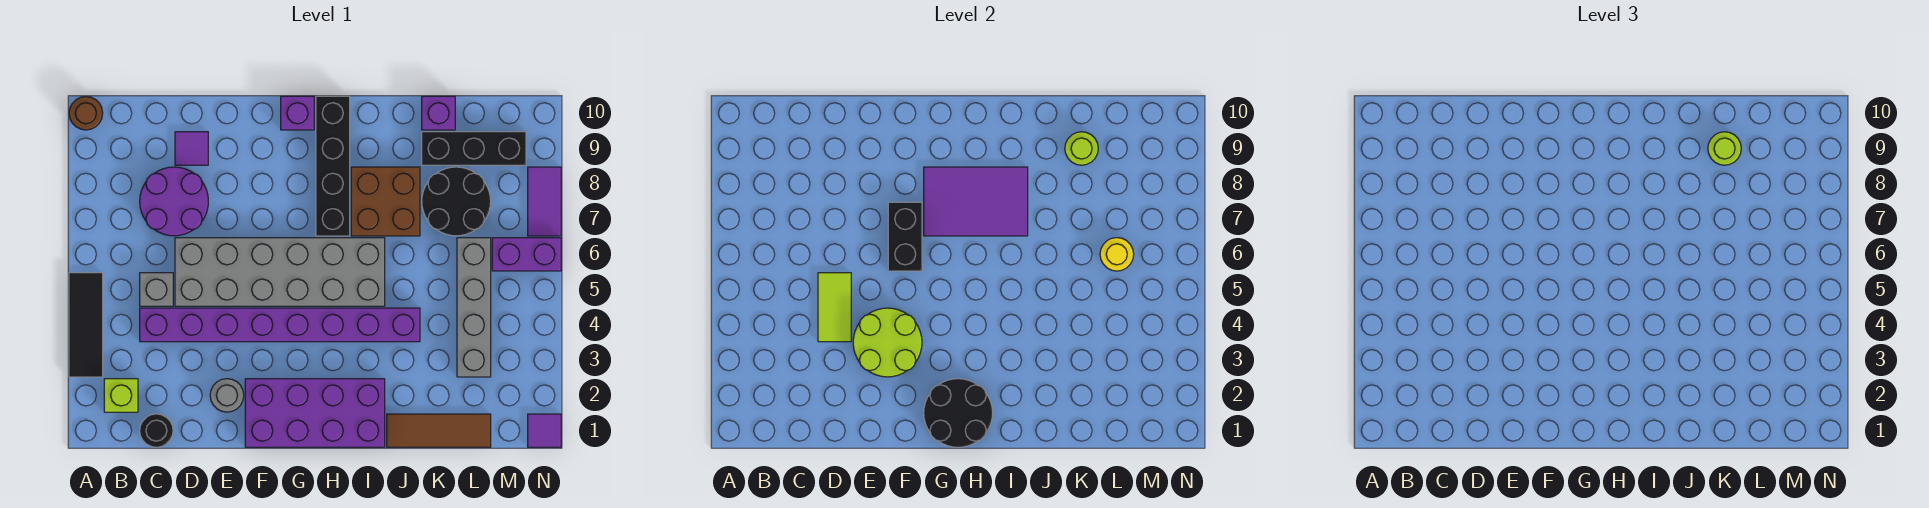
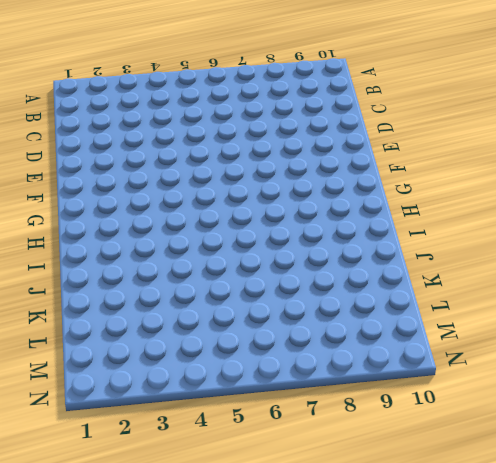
none -> black tile A3:A5 level 1
none -> brown round brick A10 level 1
none -> lime brick B2 level 1
none -> black round brick C1 level 1

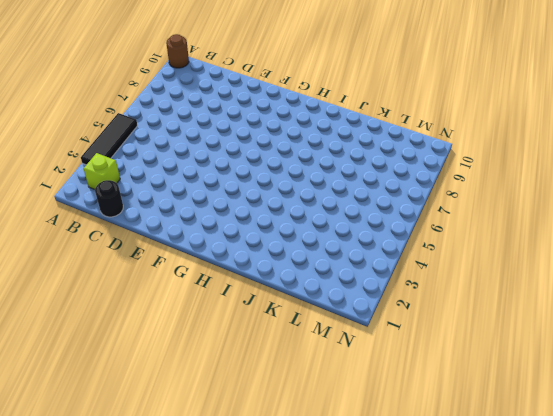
none -> purple brick C4:J4 level 1
none -> grey brick C5 level 1
none -> purple round brick C7:D8 level 1
none -> grey brick D5:I6 level 1

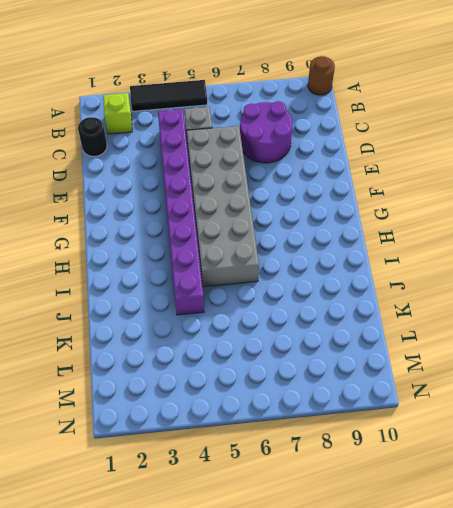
none -> purple tile D9 level 1
none -> grey round brick E2 level 1
none -> purple brick F1:I2 level 1
none -> purple brick G10 level 1

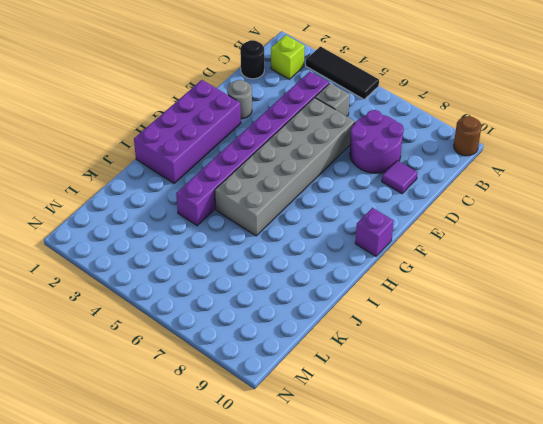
none -> black brick H7:H10 level 1
none -> brown brick I7:J8 level 1
none -> brown tile J1:L1 level 1
none -> black round brick K7:L8 level 1

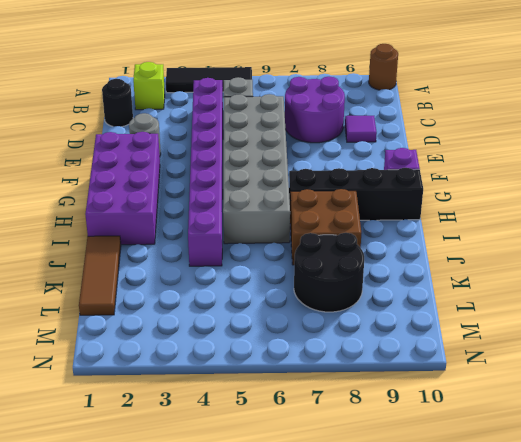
none -> black brick K9:M9 level 1
none -> purple brick K10 level 1
none -> grey brick L3:L6 level 1
none -> purple brick M6:N6 level 1

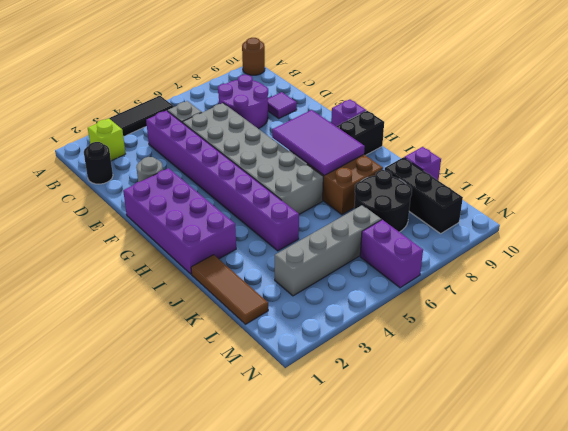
none -> purple tile N1 level 1
none -> purple tile N7:N8 level 1
none -> lime tile D4:D5 level 2
none -> lime round brick E3:F4 level 2

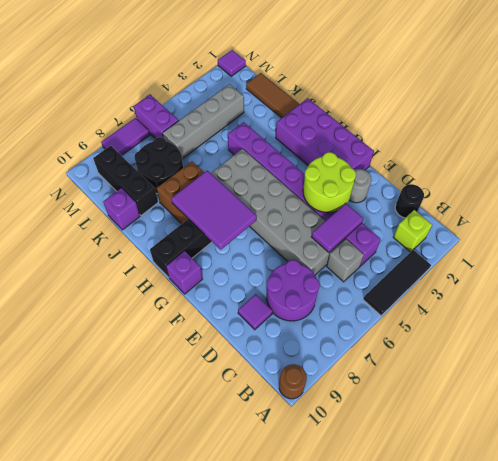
purple tile D4:D5 level 2 -> lime tile D4:D5 level 2
none -> black brick F6:F7 level 2
none -> black round brick G1:H2 level 2
none -> lime round brick K9 level 2
none -> yellow round brick L6 level 2

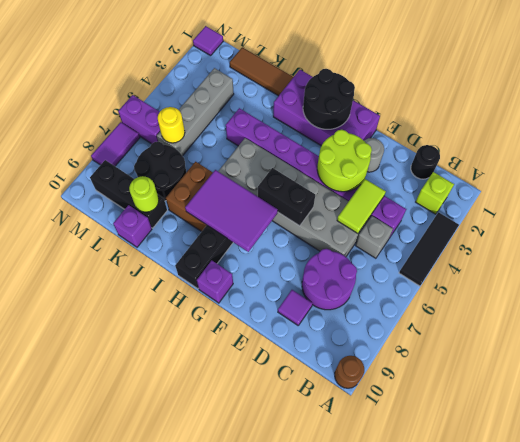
black brick F6:G6 level 2 -> black brick F6:F7 level 2
none -> lime round brick K9 level 3

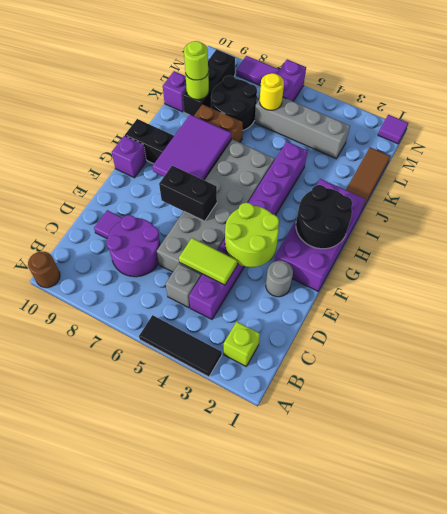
none -> black round brick C1 level 1

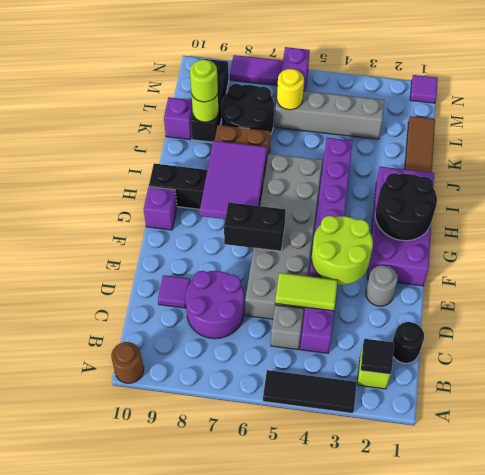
black tile B2 level 2 -> none

